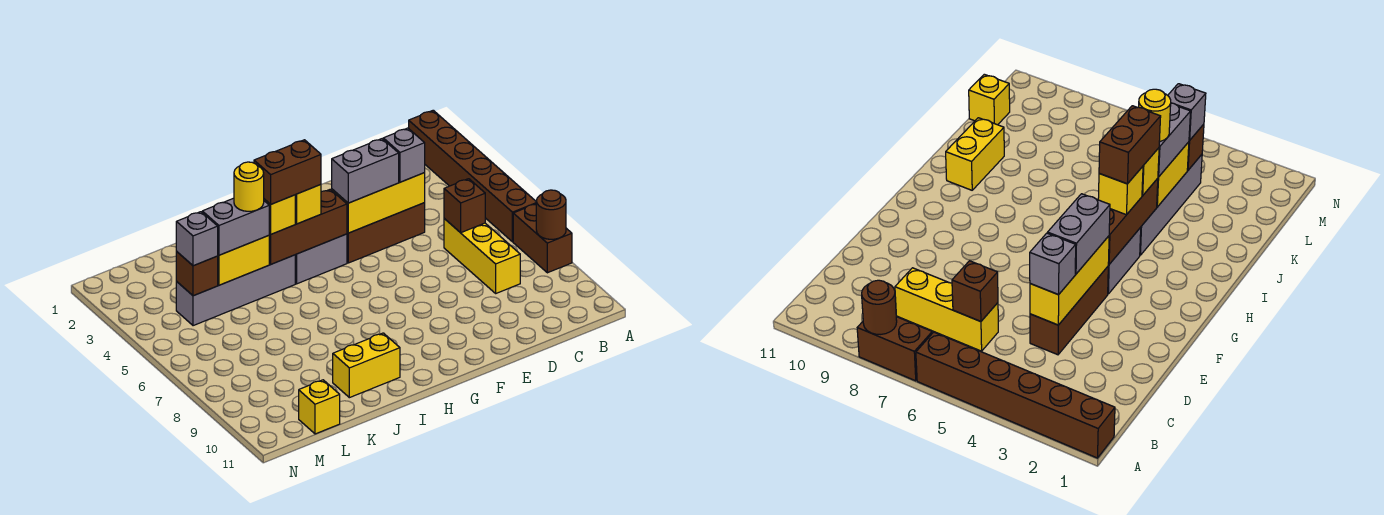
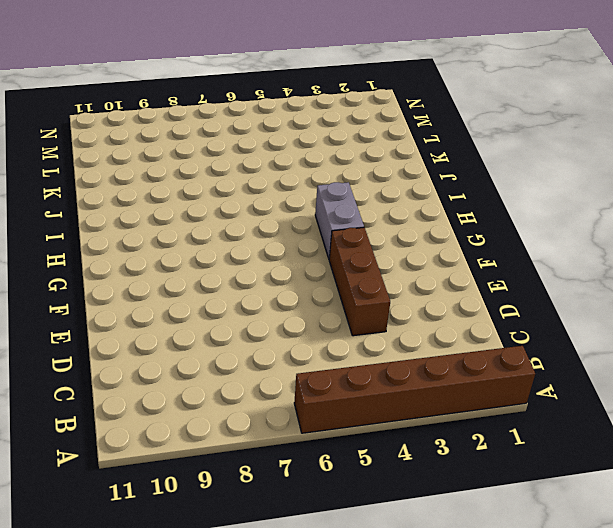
none -> brown brick A7:A8 level 1
none -> yellow brick C6:C8 level 1
none -> grey brick I4:L4 level 1

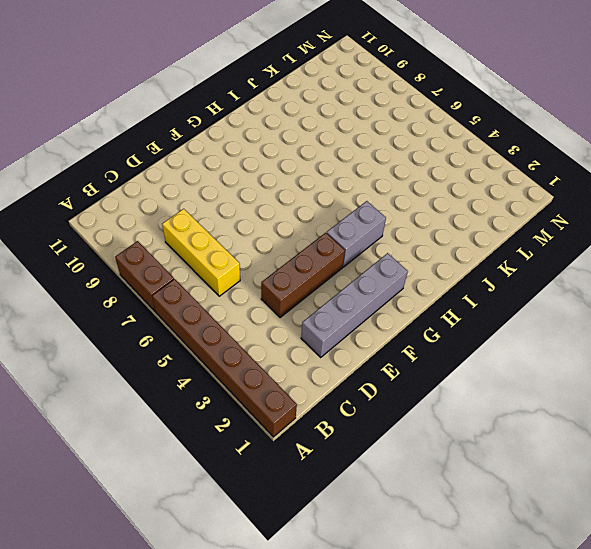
grey brick D2:G2 level 1 -> grey brick I4:L4 level 1
none -> yellow brick I10:J10 level 1
none -> yellow brick L11 level 1
none -> brown round brick A8 level 2

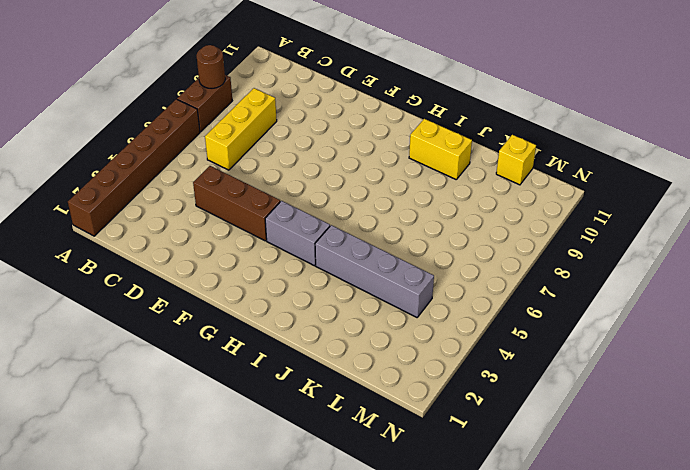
none -> brown brick C6 level 2
none -> yellow brick D4:F4 level 2
none -> brown brick G4:I4 level 2

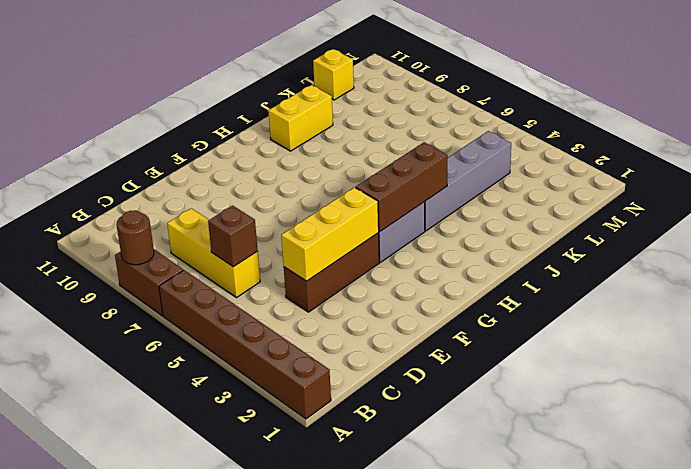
none -> yellow brick J4:K4 level 2
none -> brown brick L4 level 2
none -> grey brick D4 level 3

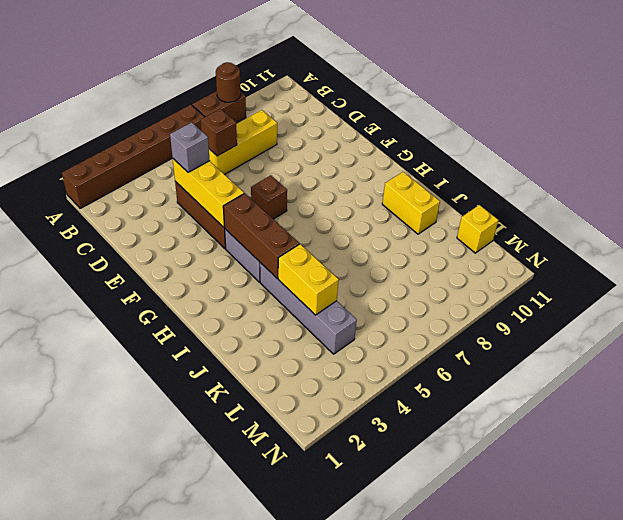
brown brick F6 level 1 -> brown brick L4 level 2
none -> grey brick E4:F4 level 3
none -> yellow brick H4 level 3
none -> yellow brick I4 level 3

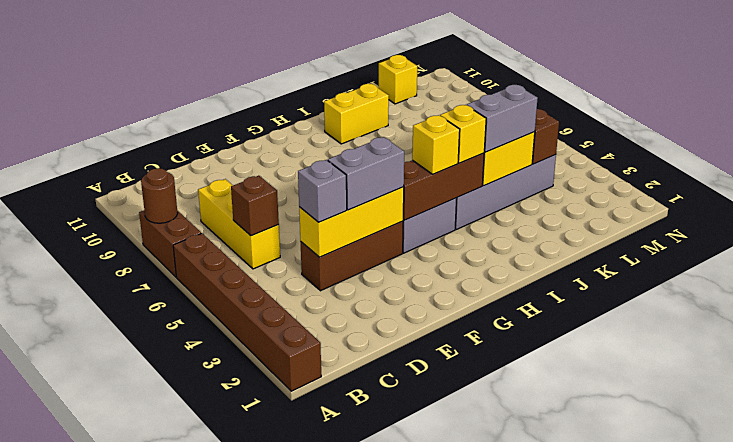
none -> grey brick L4 level 3
none -> brown brick H4:I4 level 4
none -> yellow round brick J4 level 4

